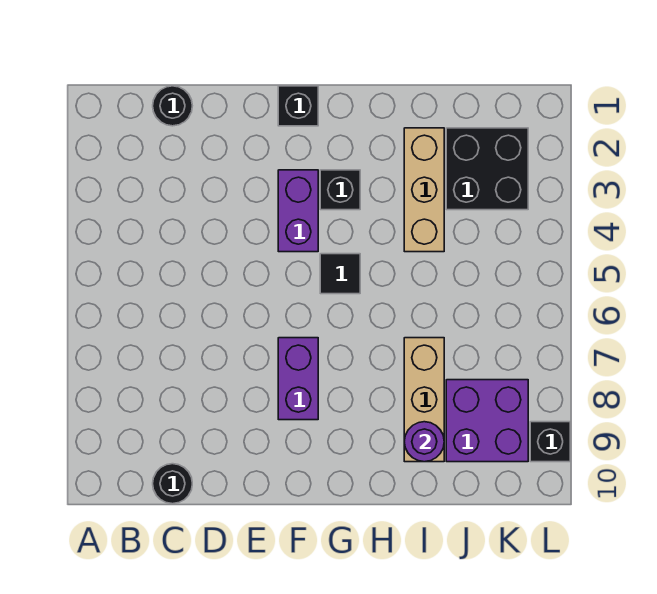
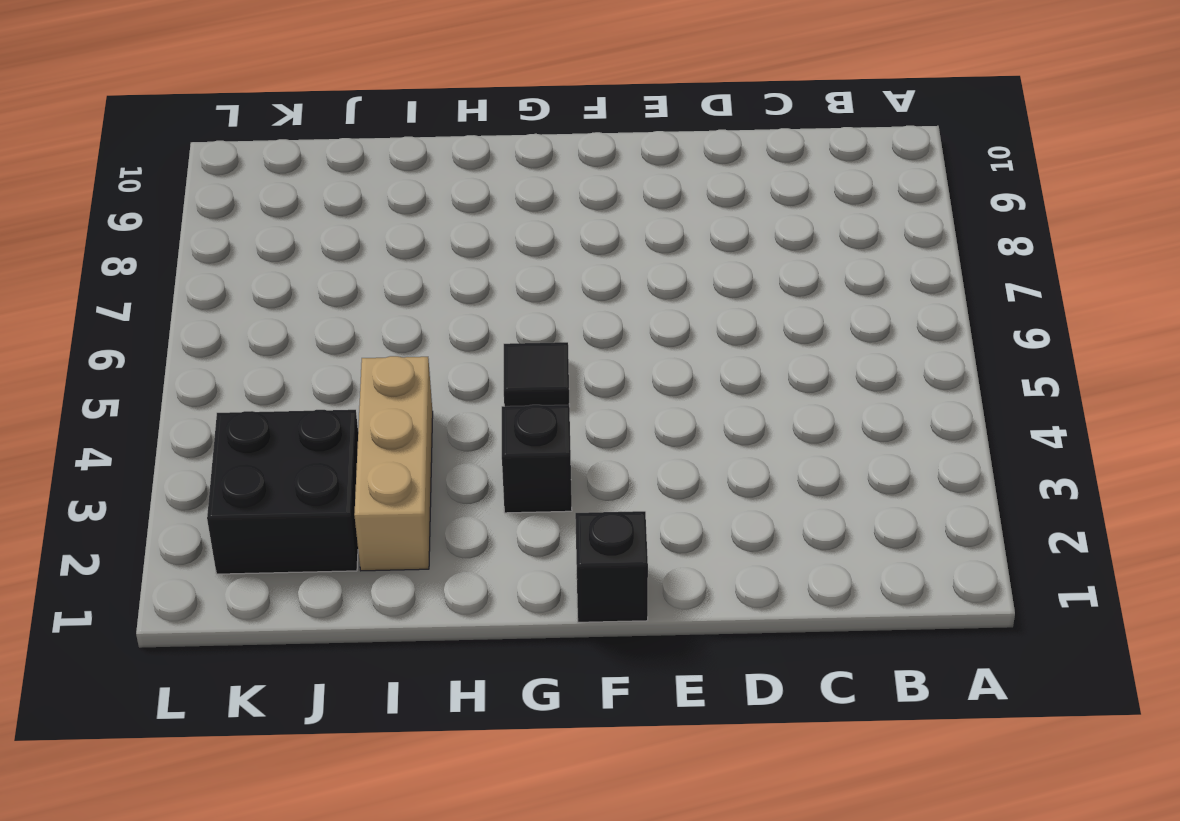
none -> black round brick C1 level 1
none -> black round brick C10 level 1
none -> purple brick F3:F4 level 1

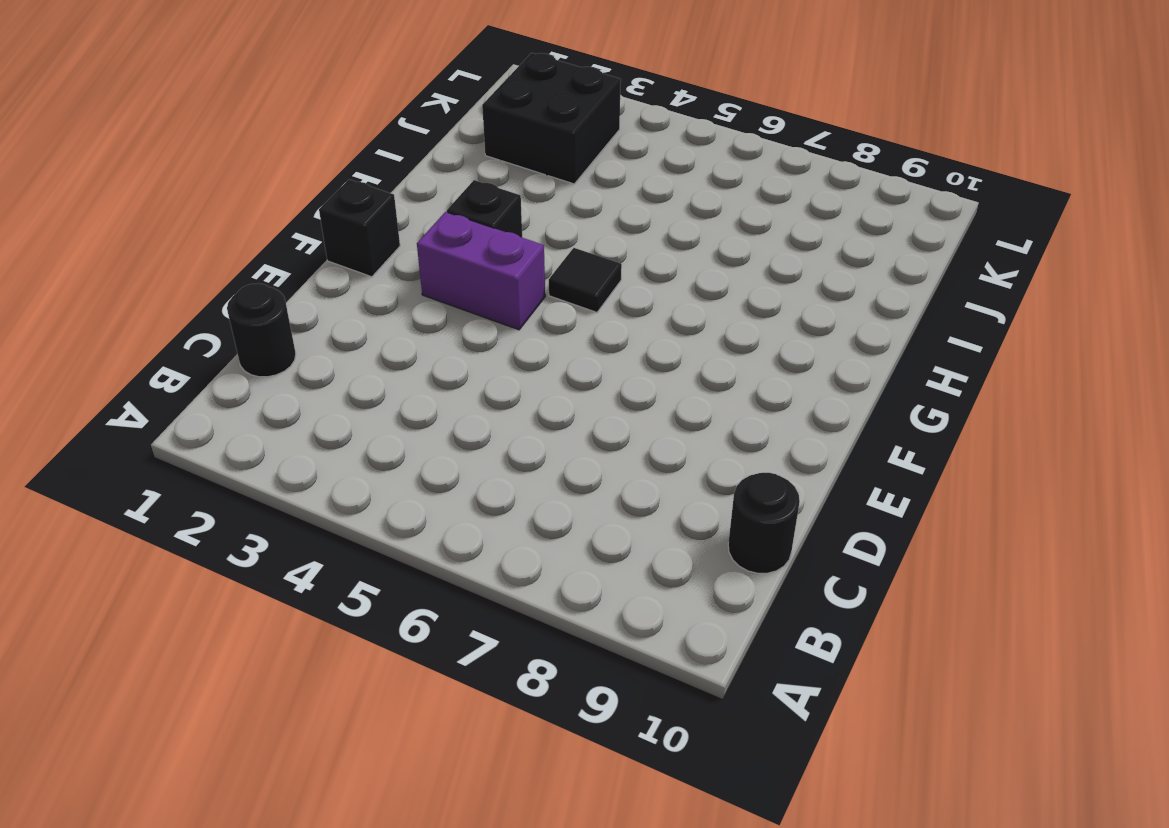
none -> purple brick F7:F8 level 1
none -> tan brick I2:I4 level 1
none -> tan brick I7:I9 level 1

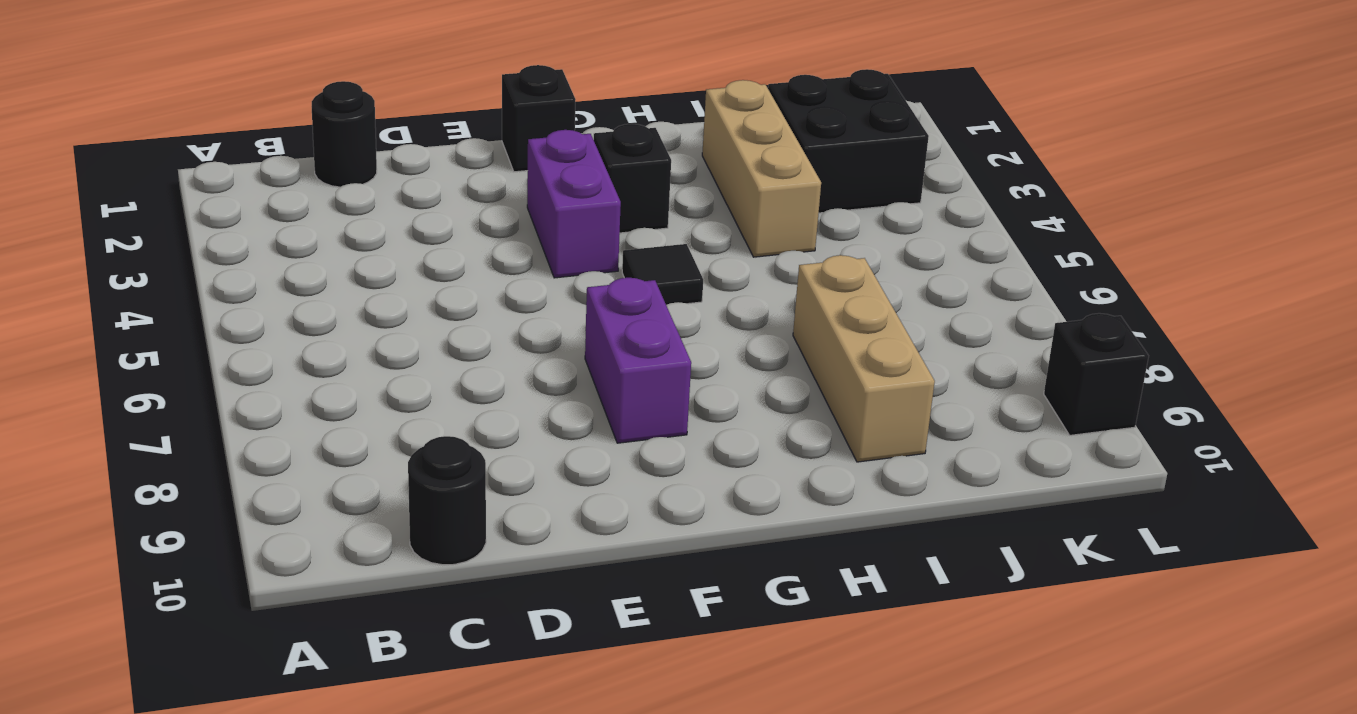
none -> purple brick J8:K9 level 1
none -> purple round brick I9 level 2

